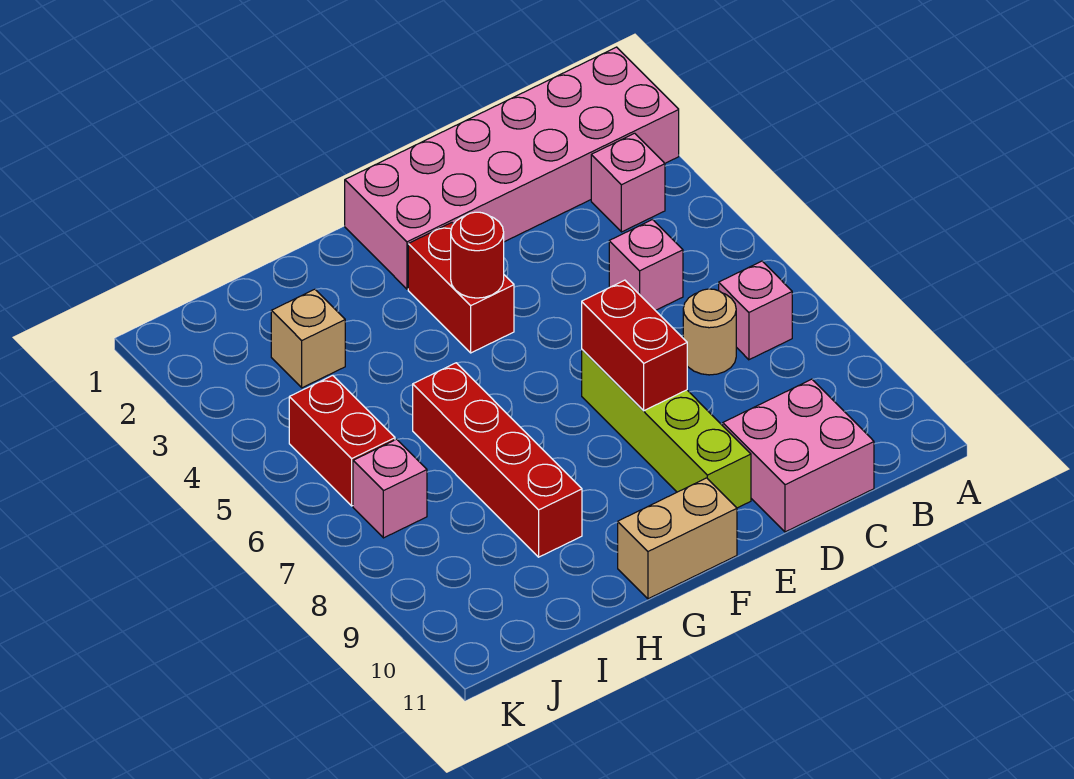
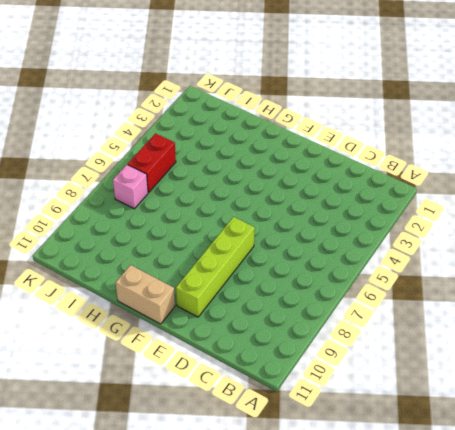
none -> pink brick A1:F2 level 1
none -> pink brick B3 level 1
none -> pink brick B7 level 1

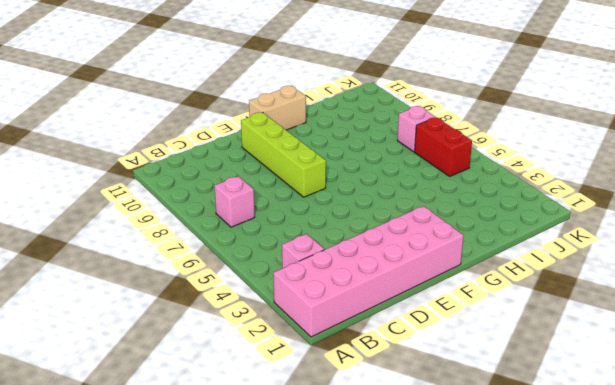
none -> pink brick C5 level 1
none -> tan round brick C7 level 1
none -> pink brick C10:D11 level 1

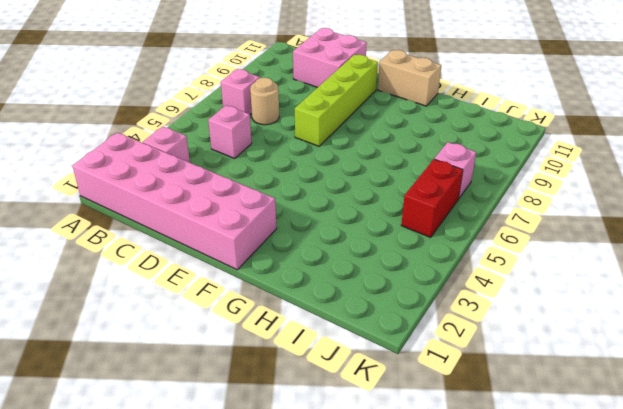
none -> red brick F3:F4 level 1
none -> red brick H6:H9 level 1
none -> tan brick I3 level 1

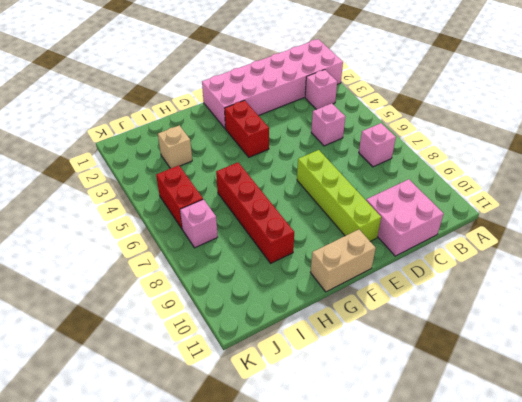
none -> tan round brick C7 level 1
none -> red brick E7:E8 level 2
none -> red round brick F4 level 2

